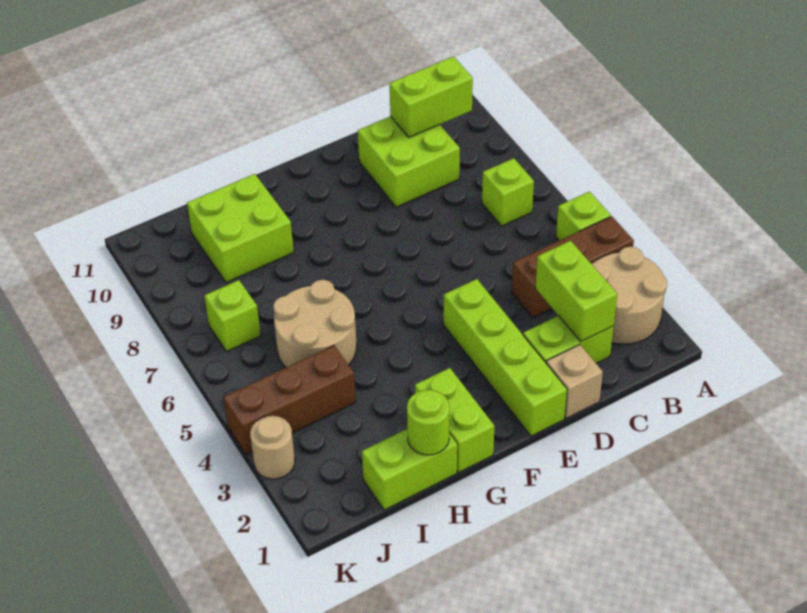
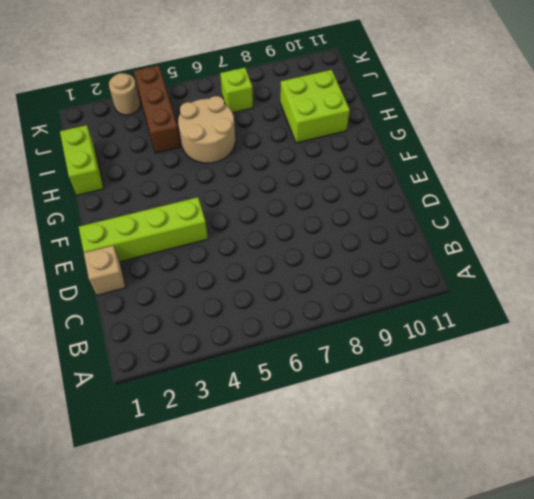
none -> tan round brick A2:B3 level 1
none -> brown brick A4:C4 level 1
none -> lime brick A5 level 1

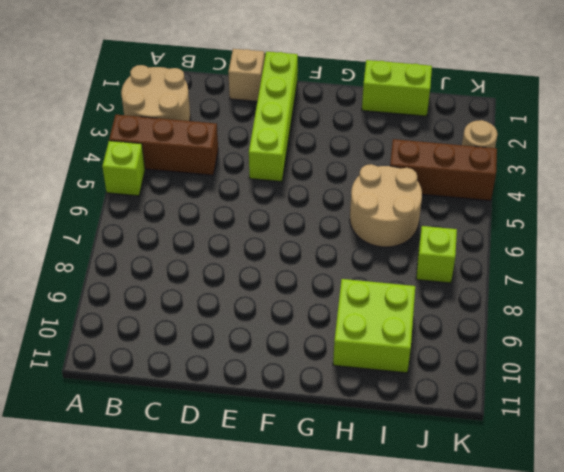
none -> lime brick B7 level 1
none -> lime brick C2:D2 level 1
none -> lime brick C9:D10 level 1

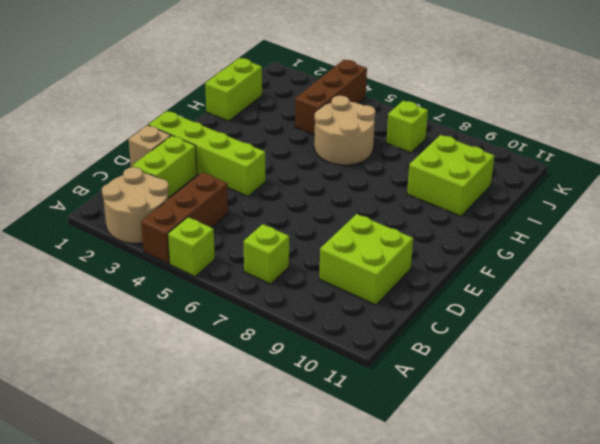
none -> lime brick G1:G2 level 1
none -> tan round brick K3 level 1
none -> lime brick B10:C10 level 2

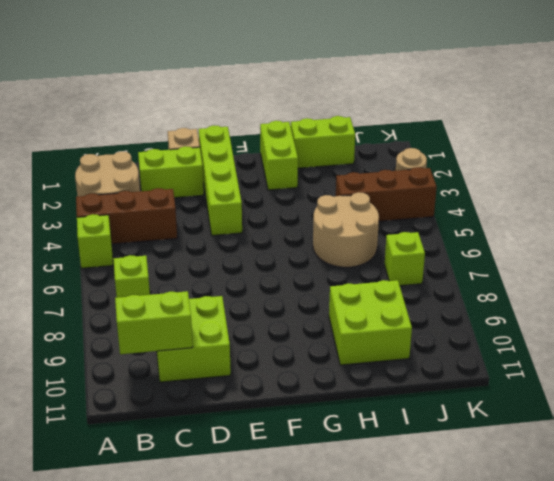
none -> lime brick C2:C3 level 2
none -> lime round brick H1 level 2

